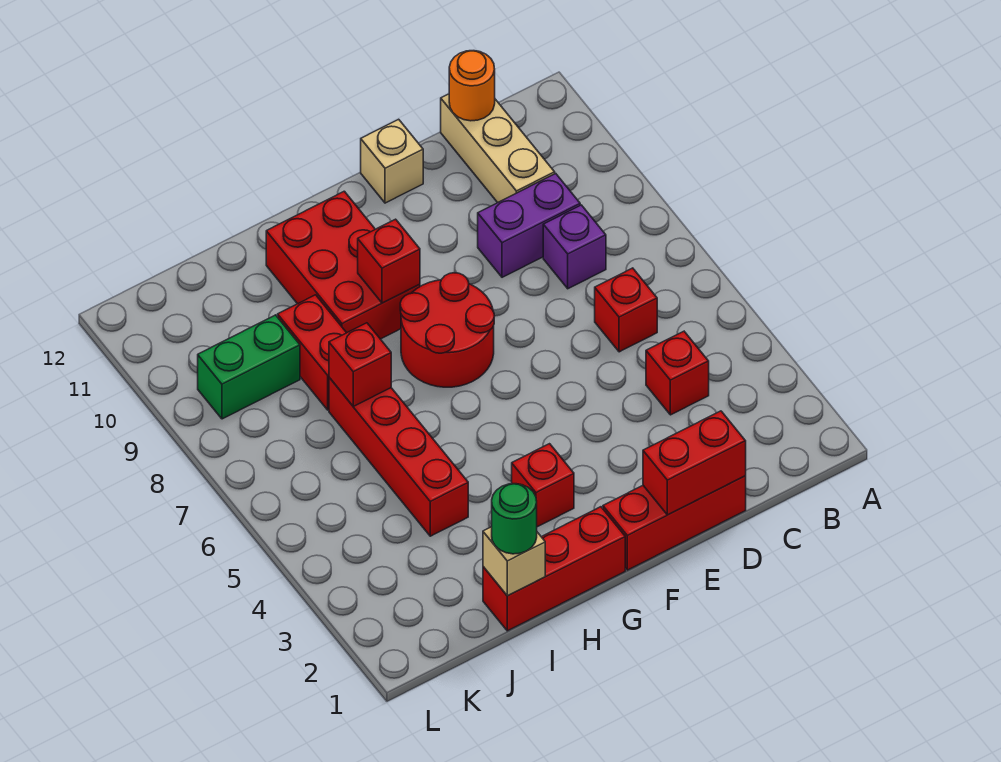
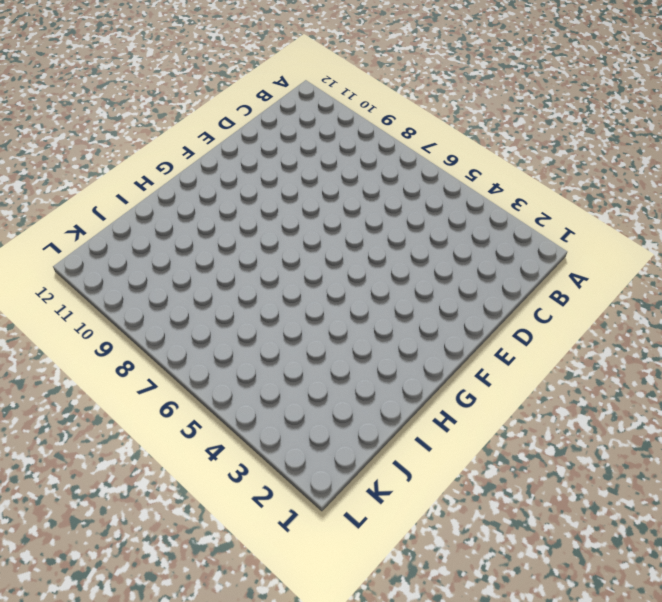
none -> red brick C4 level 1
none -> red brick C6 level 1
none -> purple brick C8 level 1

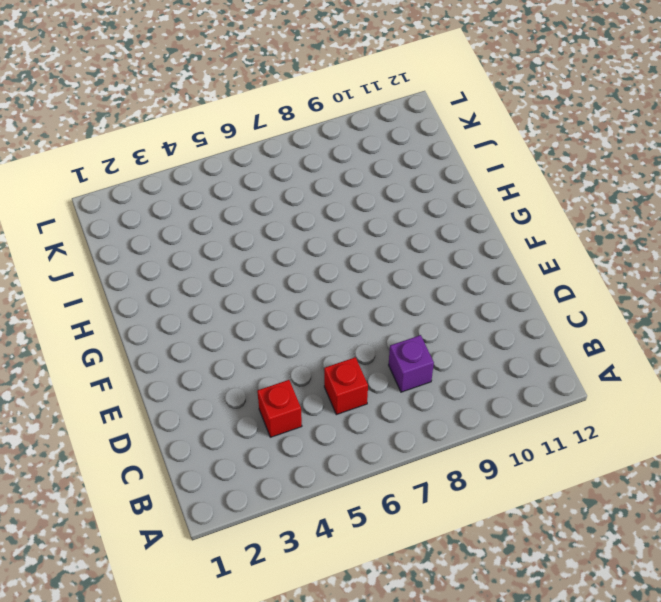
none -> purple brick C9:D9 level 1
none -> tan brick C10:C12 level 1
none -> red brick D1:F1 level 1

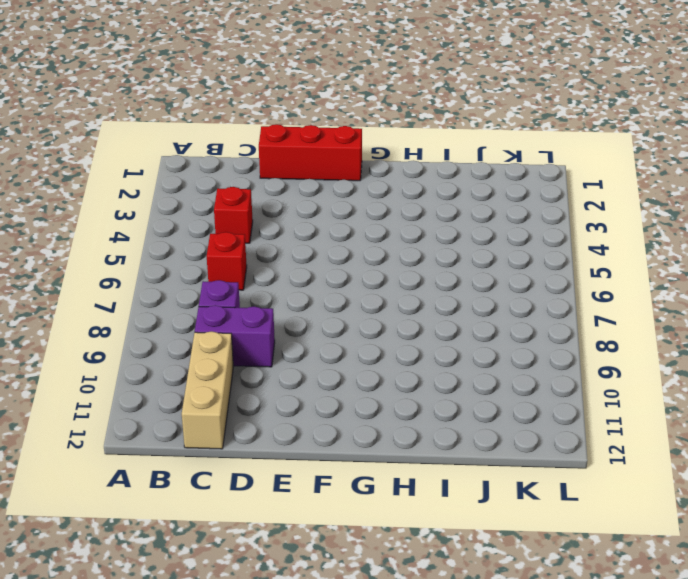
none -> tan brick E12 level 1
none -> red round brick F7:G8 level 1
none -> red brick G1:I1 level 1

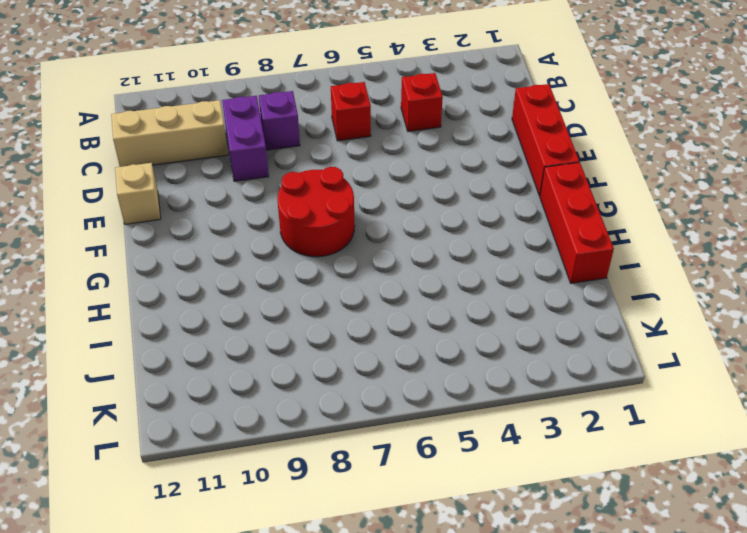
none -> red brick G3 level 1
none -> red brick G9:H11 level 1
none -> red brick I4:I7 level 1

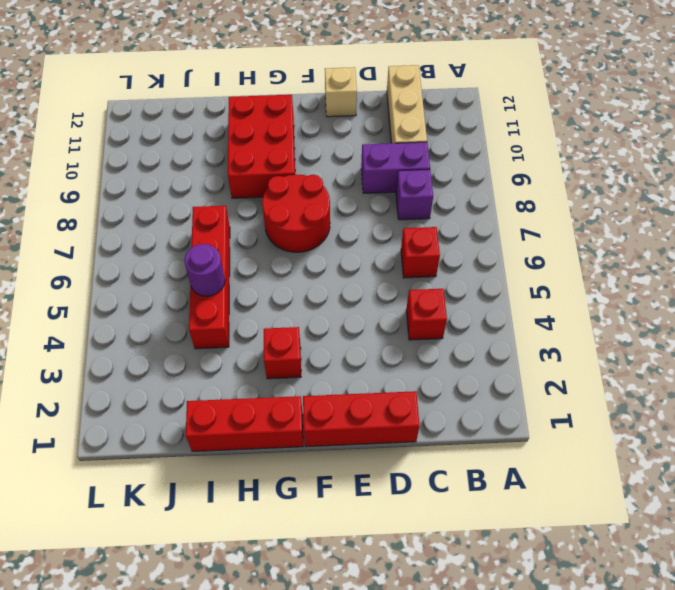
purple round brick I5 level 2 -> none
none -> red brick I8:I9 level 1
none -> green brick J9:K9 level 1
none -> orange round brick C12 level 2

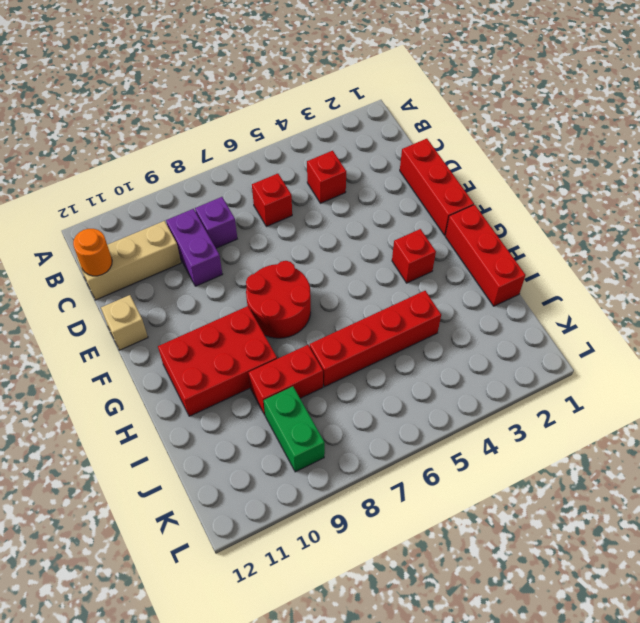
none -> red brick D1:E1 level 2
none -> red brick G9 level 2
none -> tan brick I1 level 2

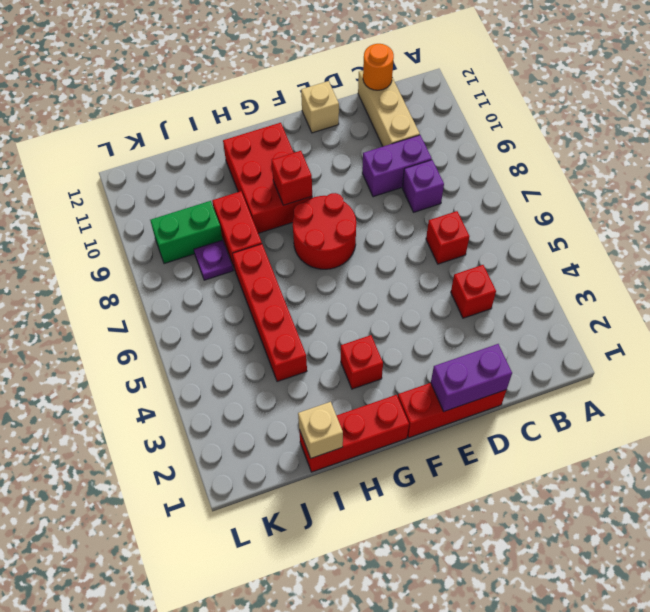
purple brick D1:E1 level 2 -> red brick D1:E1 level 2
purple plate J8 level 1 -> none
none -> red brick I7 level 2
none -> green round brick I1 level 3

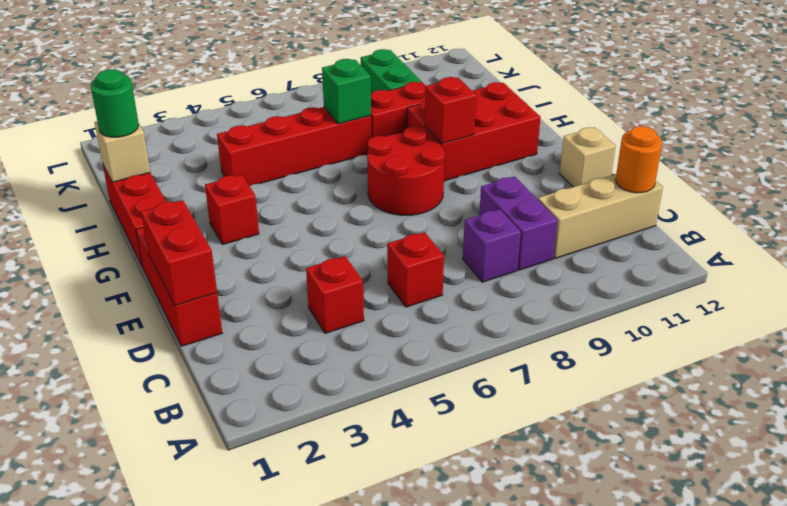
green brick I7 level 2 -> red brick I7 level 2

